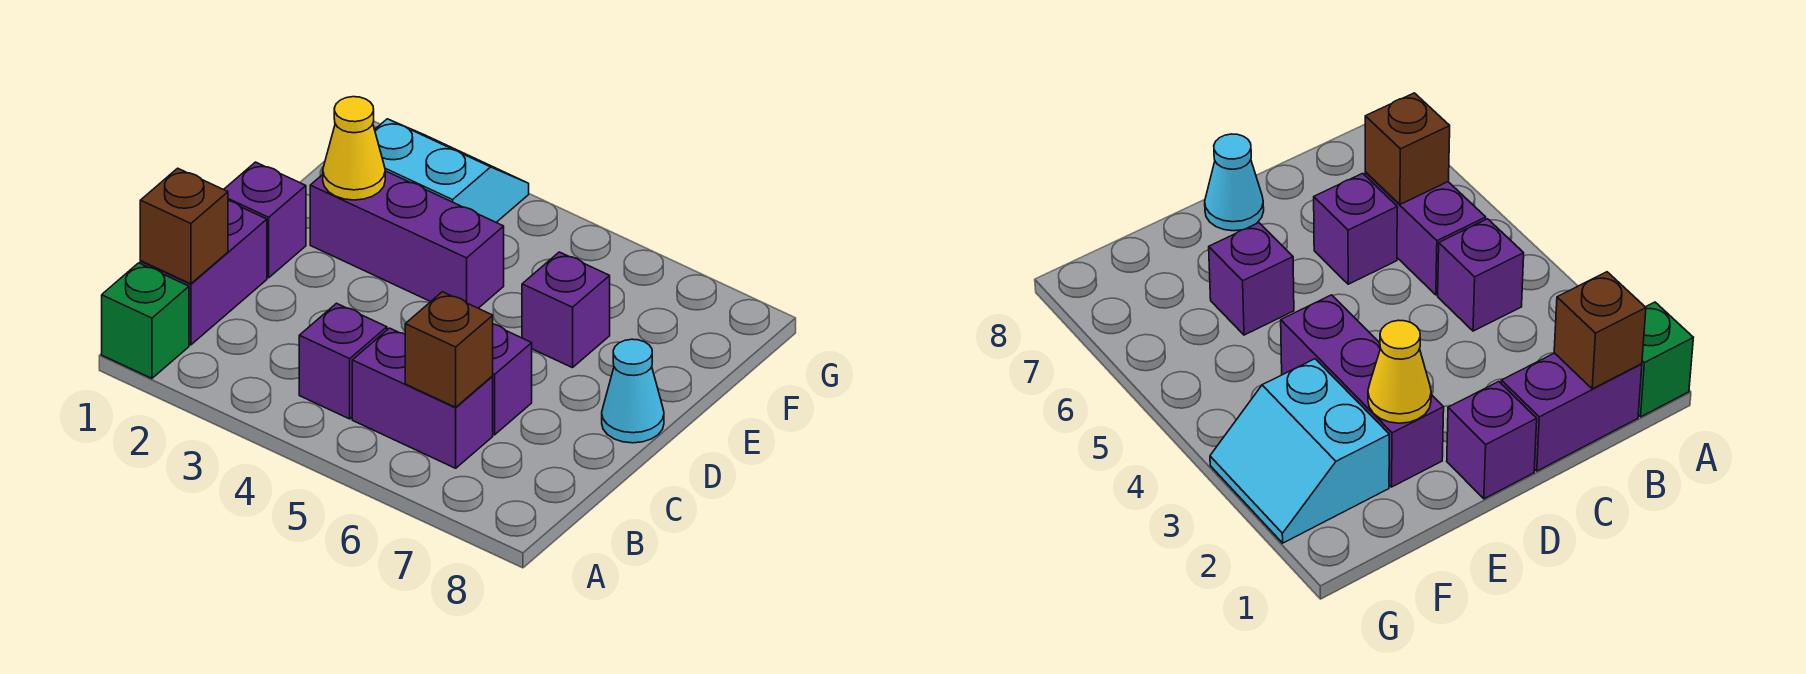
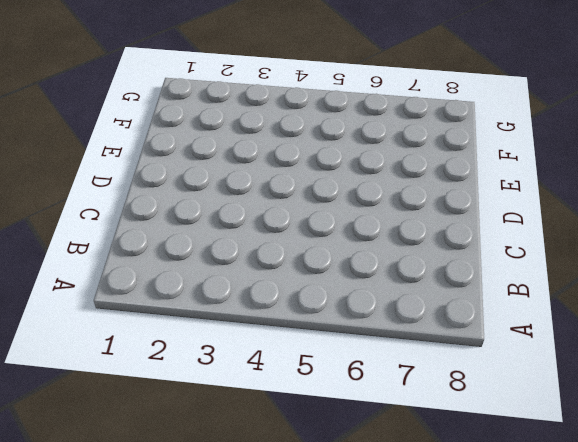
none -> green brick A1 level 1
none -> purple brick B1:C1 level 1
none -> purple brick B4 level 1

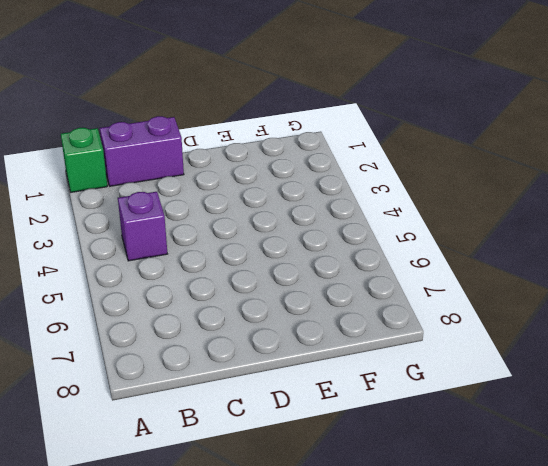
none -> purple brick B5:B6 level 1
none -> purple brick C6 level 1
none -> purple brick D1 level 1

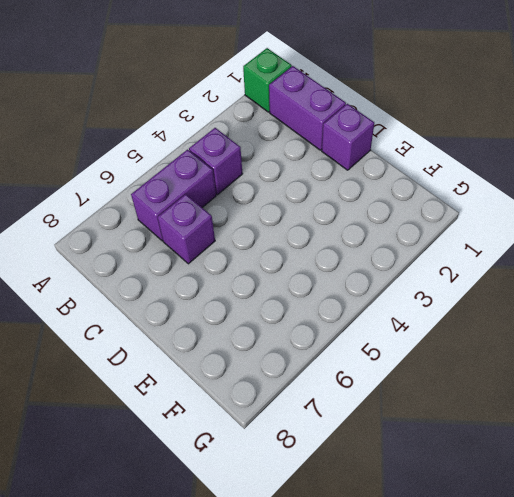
none -> cyan cone D8 level 1
none -> purple brick E2:E4 level 1
none -> purple brick E6 level 1

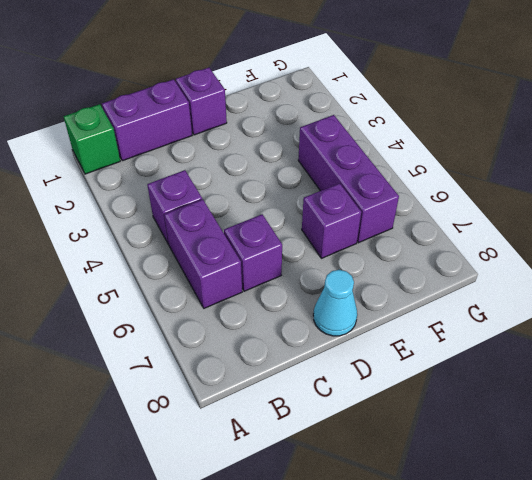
purple brick F4:F6 level 1 -> purple brick E2:E4 level 1
none -> cyan slope F2:G3 level 1 top F
none -> brown brick B1 level 2
none -> brown brick B6 level 2

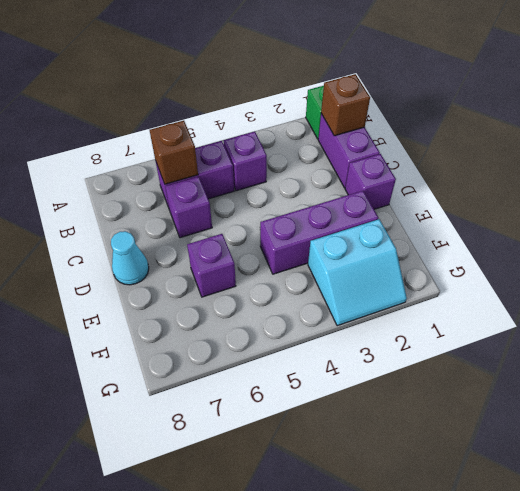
none -> yellow cone E2 level 2

